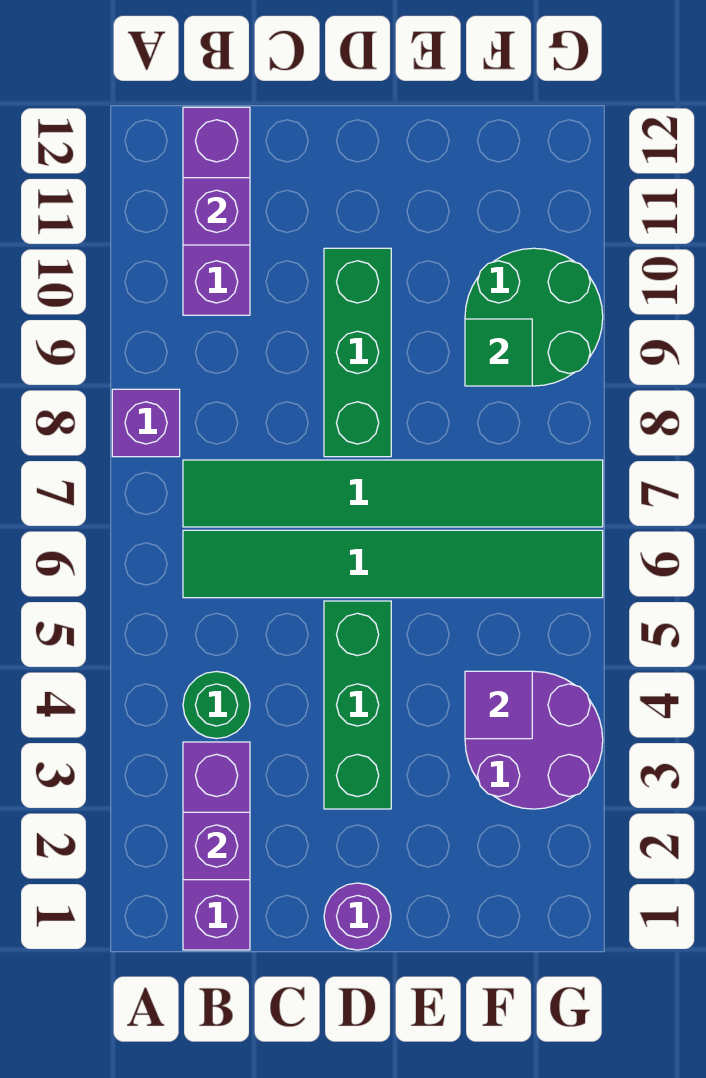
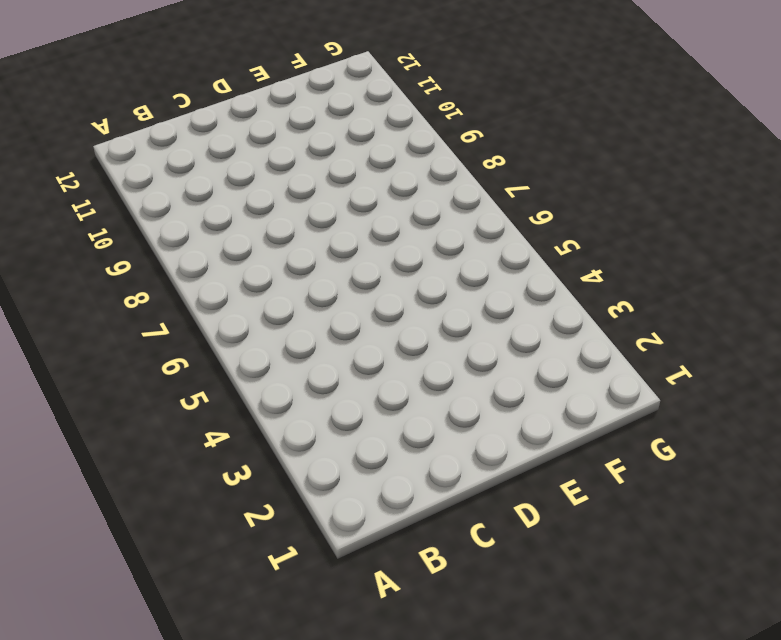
none -> purple brick A8 level 1
none -> purple brick B1:B3 level 1
none -> green round brick B4 level 1

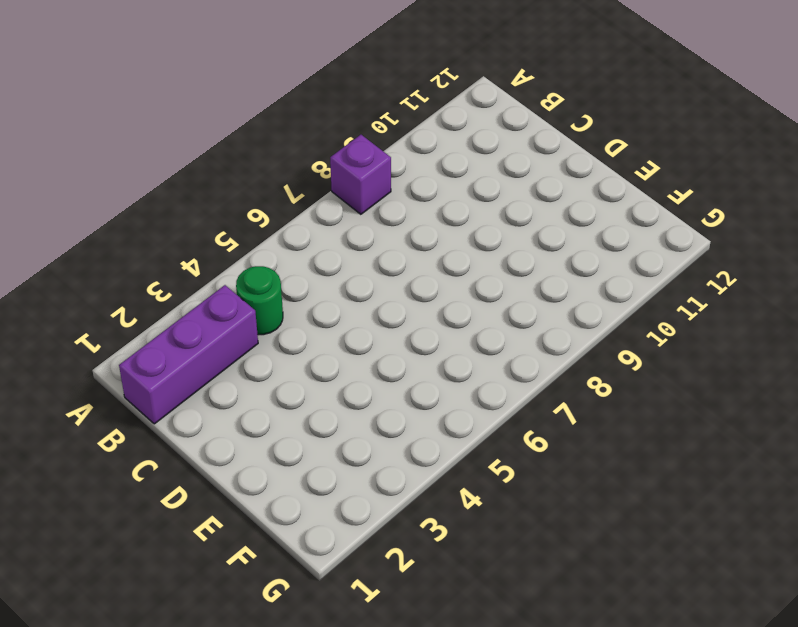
none -> green tile B6:G6 level 1
none -> green tile B7:G7 level 1
none -> purple brick B10:B12 level 1

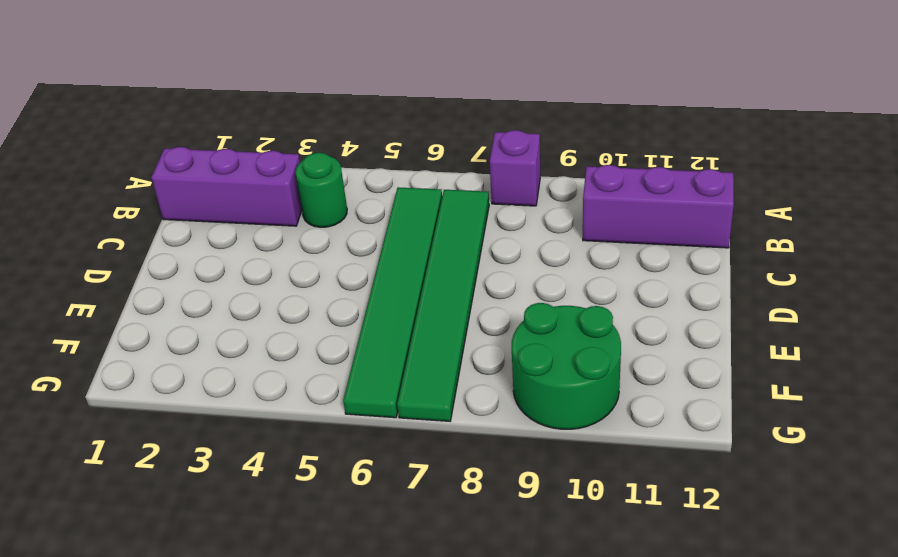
none -> purple round brick D1 level 1
none -> green brick D3:D5 level 1
none -> green brick D8:D10 level 1

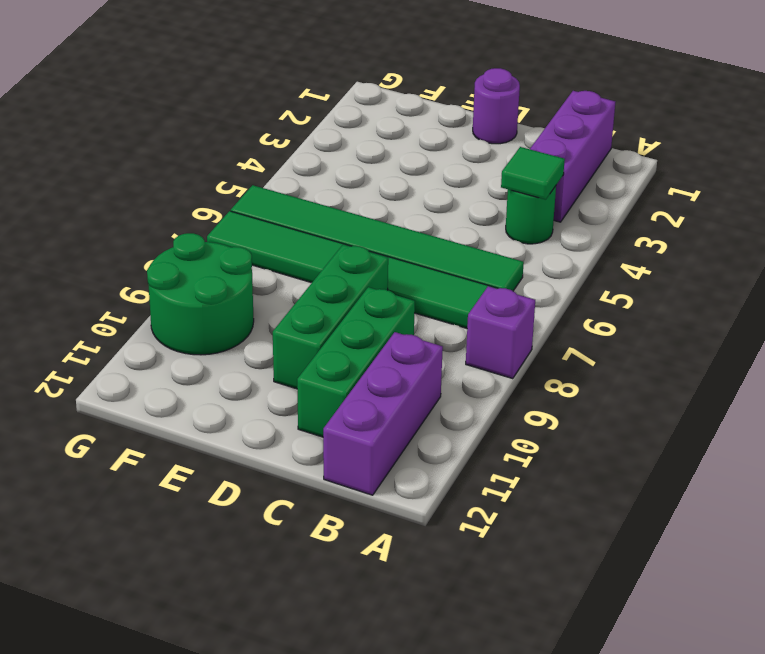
green tile B4 level 2 -> green tile F9 level 2
green brick C9:C11 level 1 -> green brick D3:D5 level 1
none -> purple round brick F3:G4 level 1
none -> purple brick B2 level 2
none -> purple brick B11 level 2

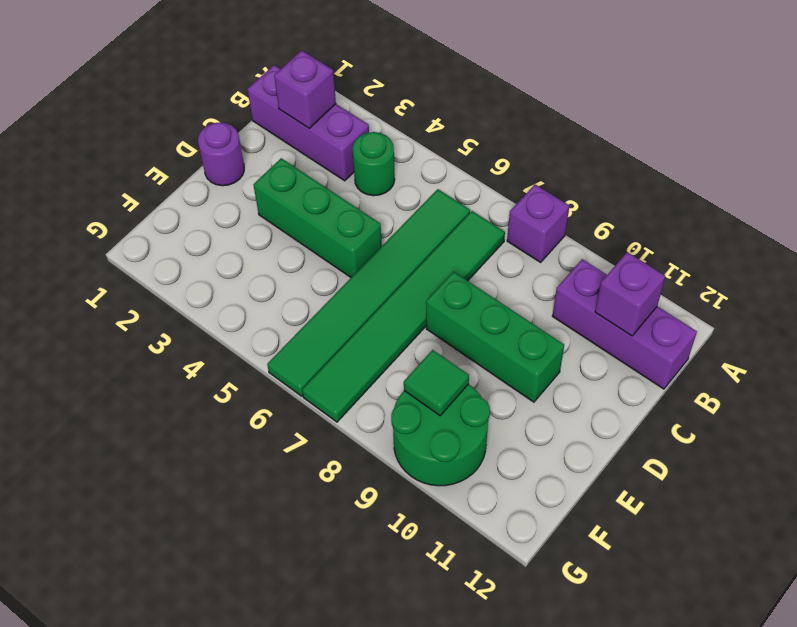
none -> purple round brick F3:G4 level 1
none -> purple tile F4 level 2

